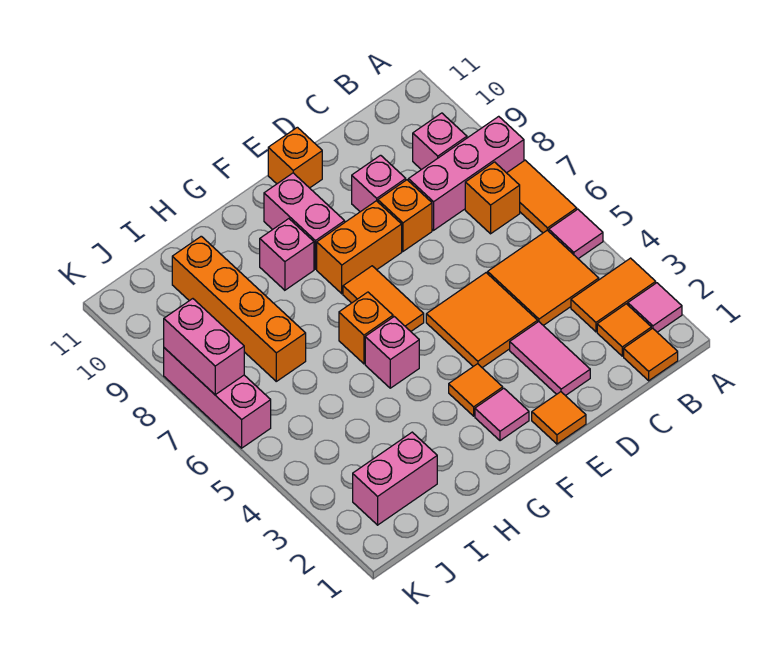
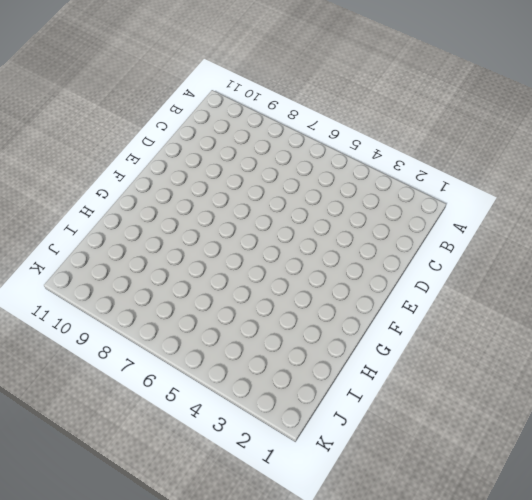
none -> pink tile A2 level 1
none -> orange tile A3:B3 level 1
none -> pink tile A5 level 1

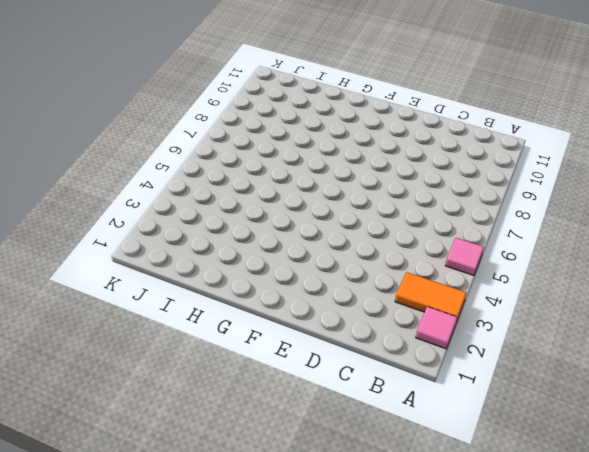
none -> orange tile A6:A7 level 1
none -> pink brick A8:C8 level 1
none -> orange tile B1 level 1

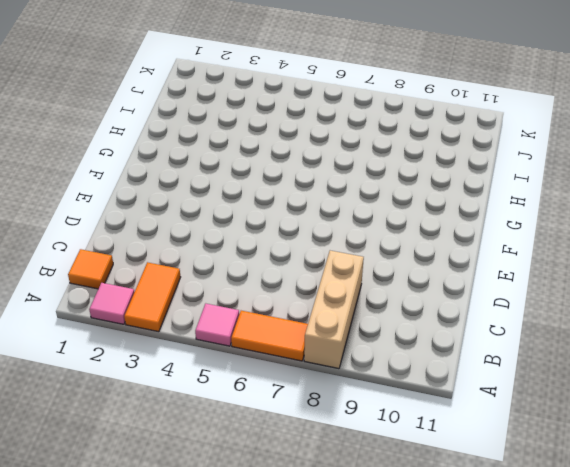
tan brick A8:C8 level 1 -> pink brick A8:C8 level 1
none -> orange tile B2 level 1
none -> orange tile B4:C5 level 1
none -> orange brick B7 level 1

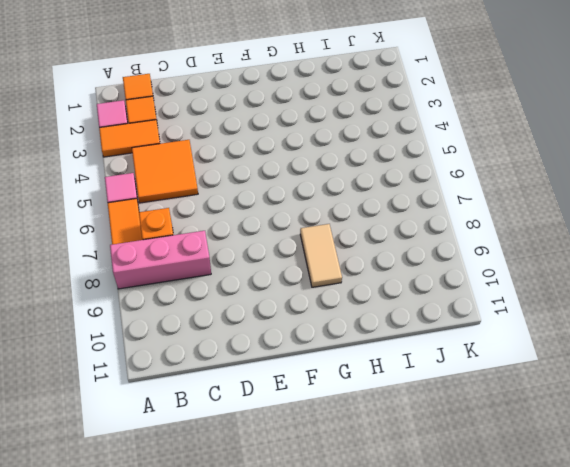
tan tile G8:G9 level 1 -> pink brick G9 level 1
none -> pink brick B9 level 1
none -> pink tile D2:D3 level 1
none -> orange tile D4:E5 level 1

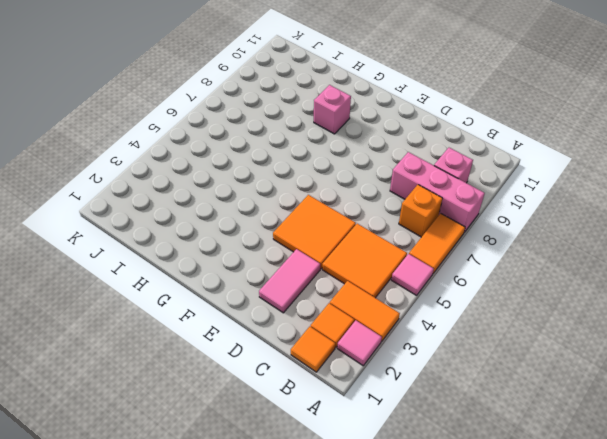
none -> orange brick D8 level 1
none -> pink brick D9 level 1
none -> orange tile E1 level 1

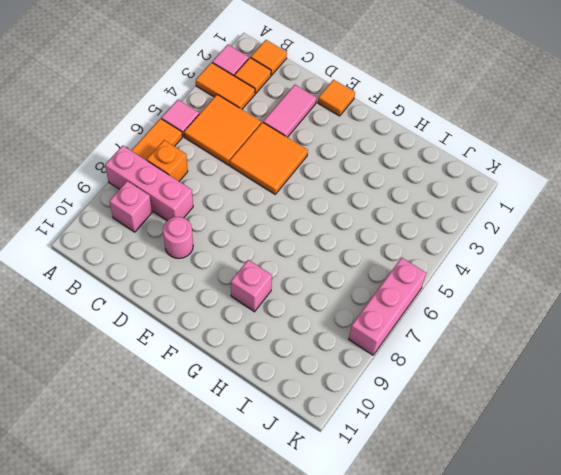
pink round brick D9 level 1 -> pink brick D9 level 1
none -> orange brick D8 level 1
none -> orange brick E8:F8 level 1
none -> orange brick E11 level 1

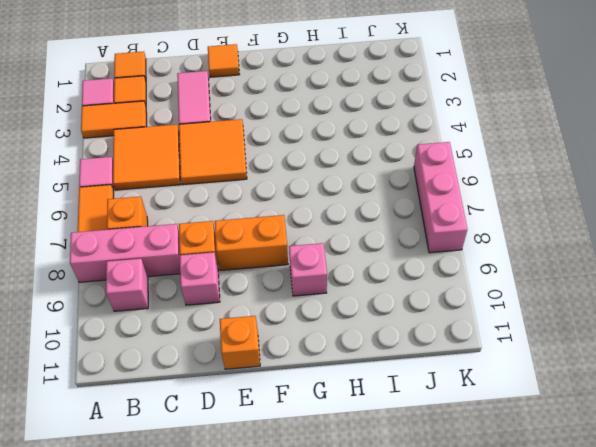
none -> pink tile F2 level 1
none -> orange tile F3 level 1
none -> orange tile F6:F7 level 1

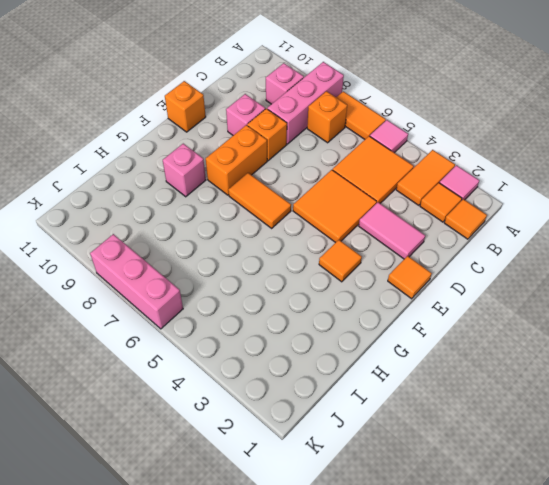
none -> pink tile F2 level 1
none -> pink brick F9:F10 level 1
none -> pink brick G5 level 1

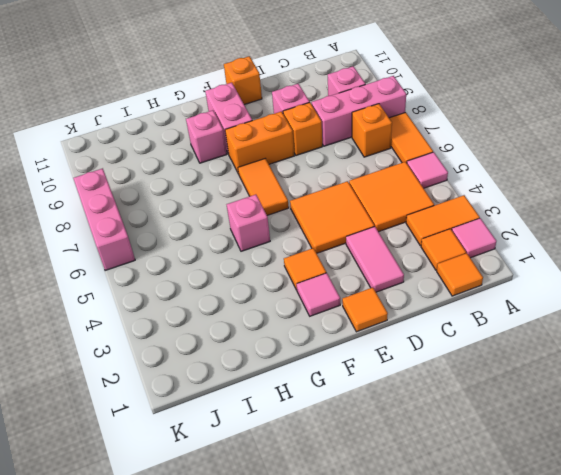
none -> orange brick G6 level 1
none -> pink brick I2:J2 level 1
none -> orange brick I7:I10 level 1

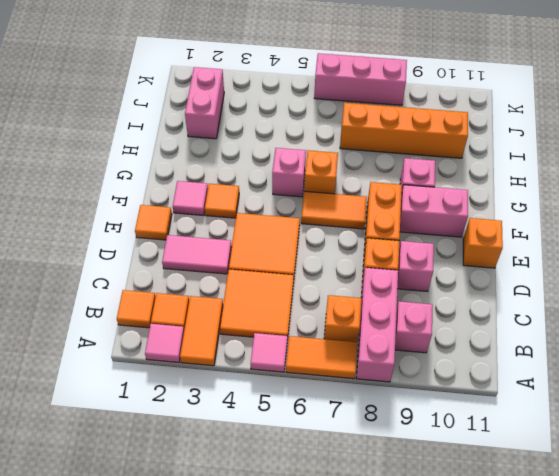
none -> pink brick K7:K8 level 2

